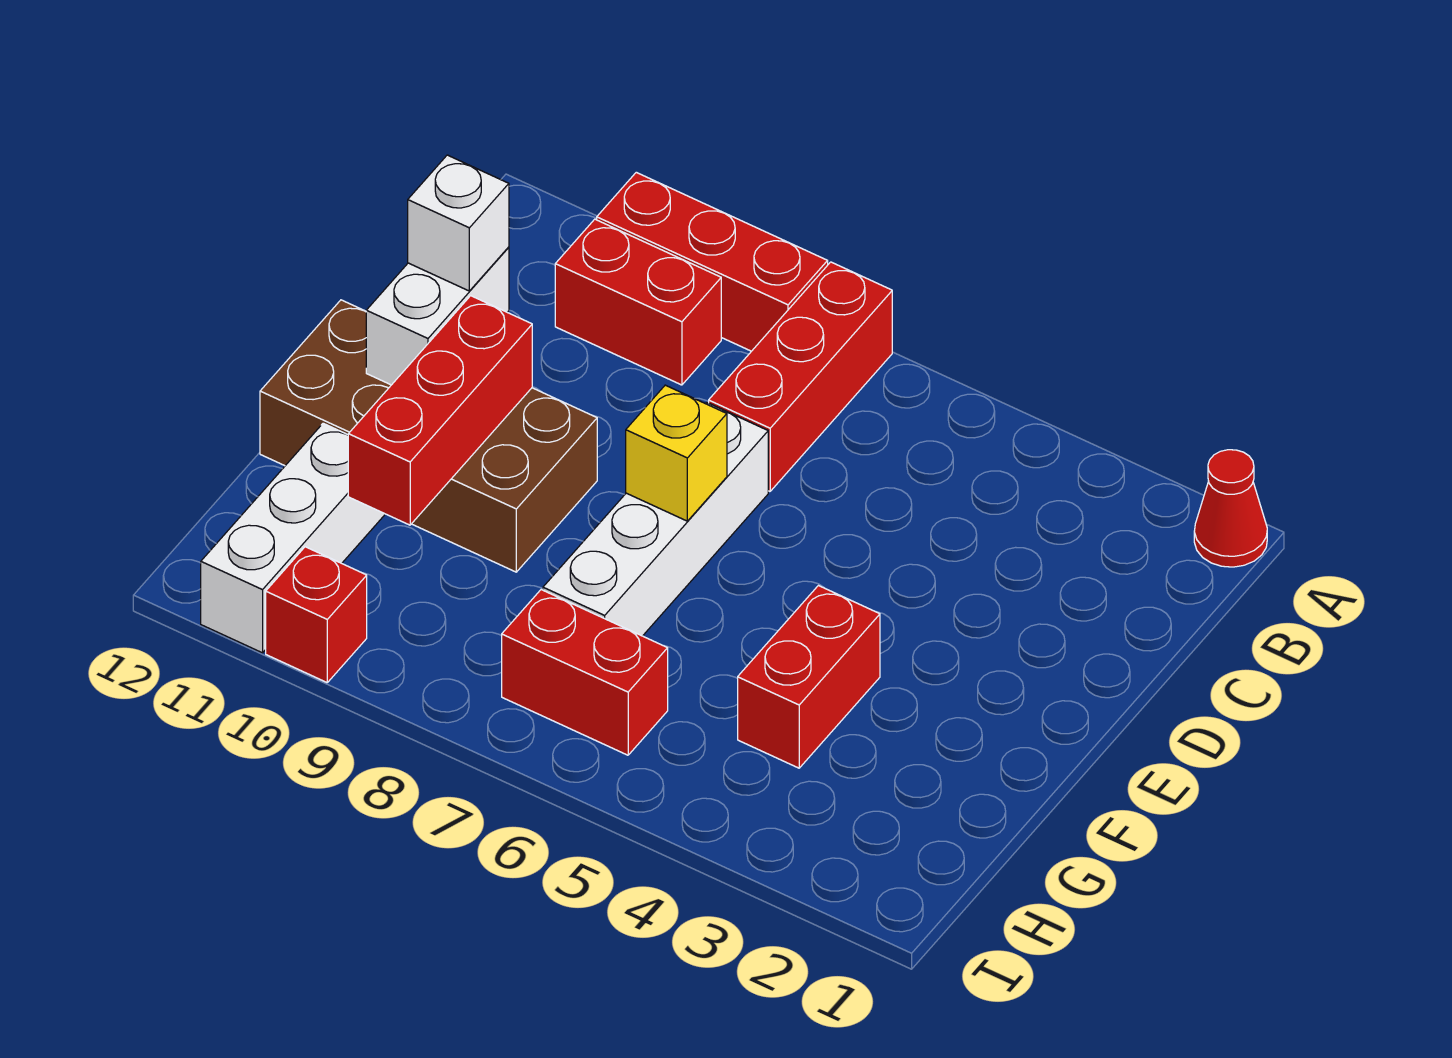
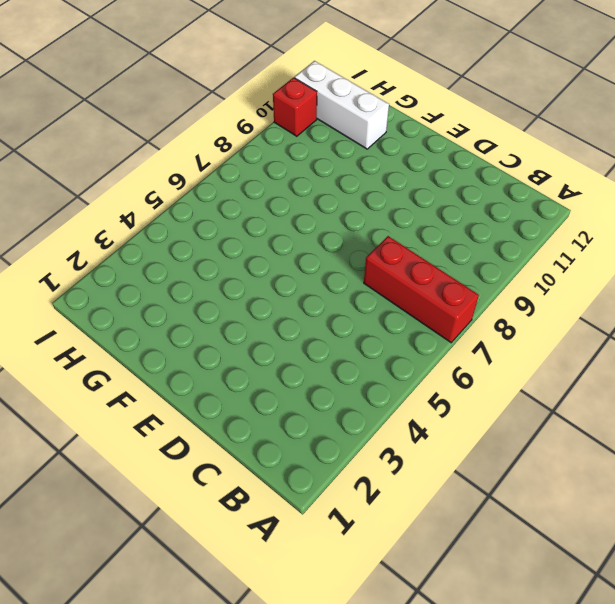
none -> red cone A1 level 1
none -> red brick A8:A10 level 1
none -> red brick B9:B10 level 1

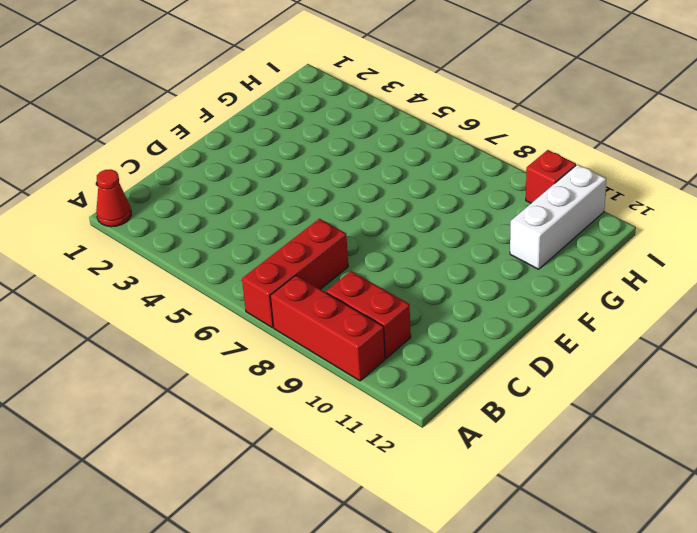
none -> white brick D7:G7 level 1
none -> brown brick E9:F12 level 1
none -> red brick F4:G4 level 1

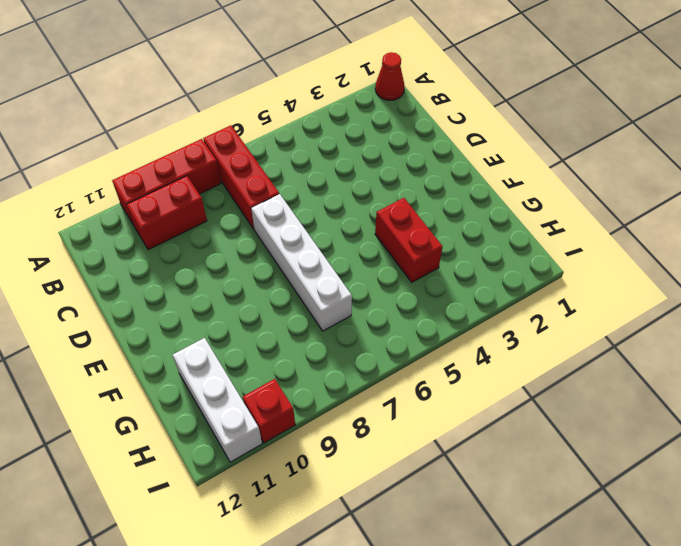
none -> brown brick E9:F12 level 1
none -> red brick H6:H7 level 1
none -> white brick D11:E11 level 2

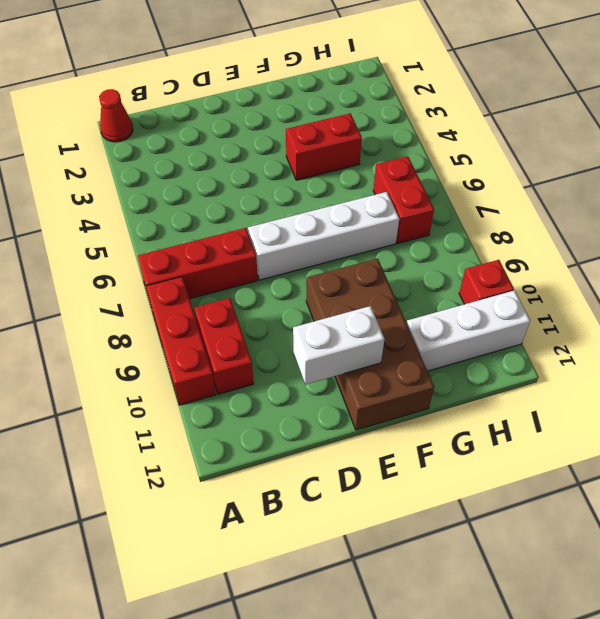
none -> yellow brick E7 level 2
none -> red brick E10:G10 level 2
none -> white brick D11 level 3

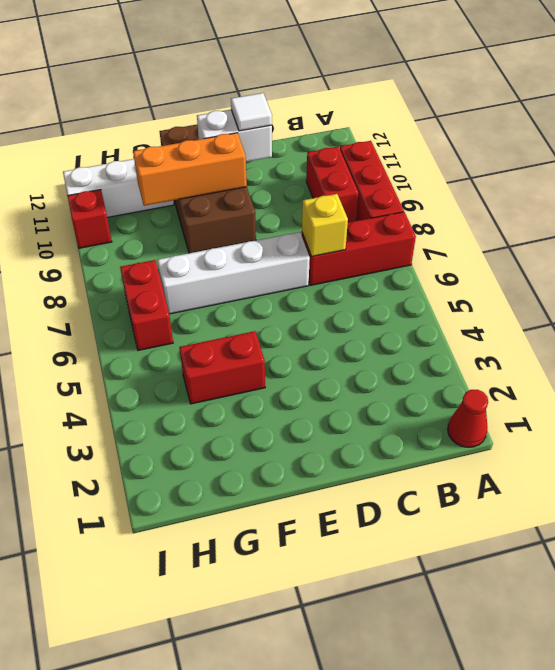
yellow brick C7 level 2 -> yellow brick E7 level 2
white tile D11 level 3 -> white brick D11 level 3
orange brick E10:G10 level 2 -> red brick E10:G10 level 2

